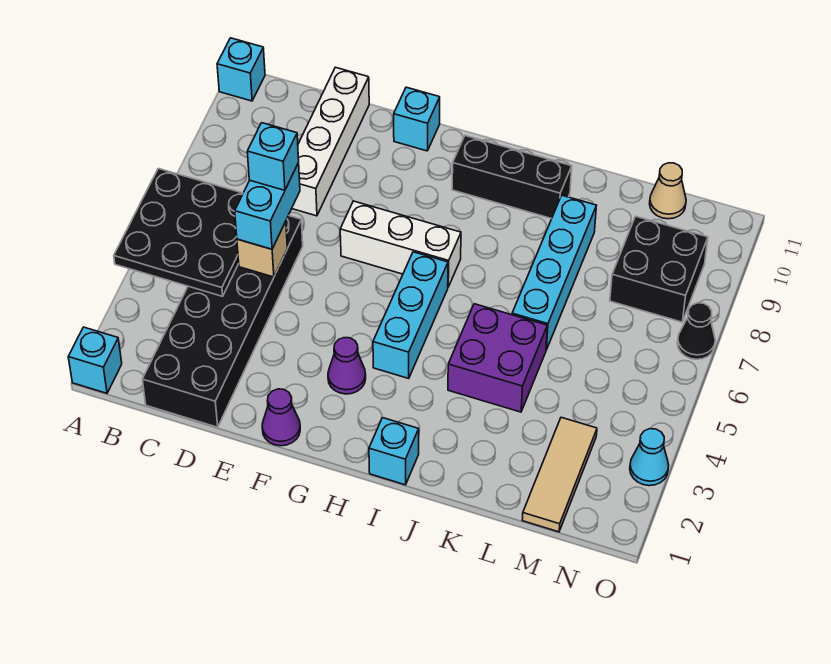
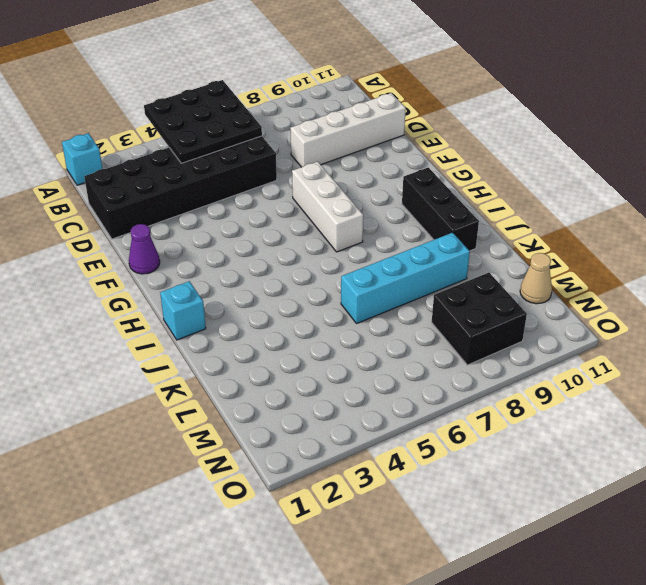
none -> cyan brick A11 level 1
none -> cyan brick F11 level 1
none -> purple cone G3 level 1

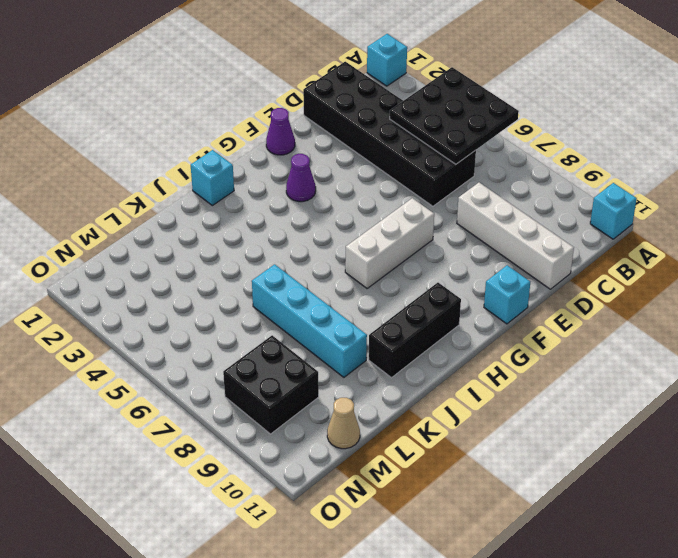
none -> cyan brick H4:H6 level 1
none -> purple brick J4:K5 level 1
none -> tan tile M1:M3 level 1

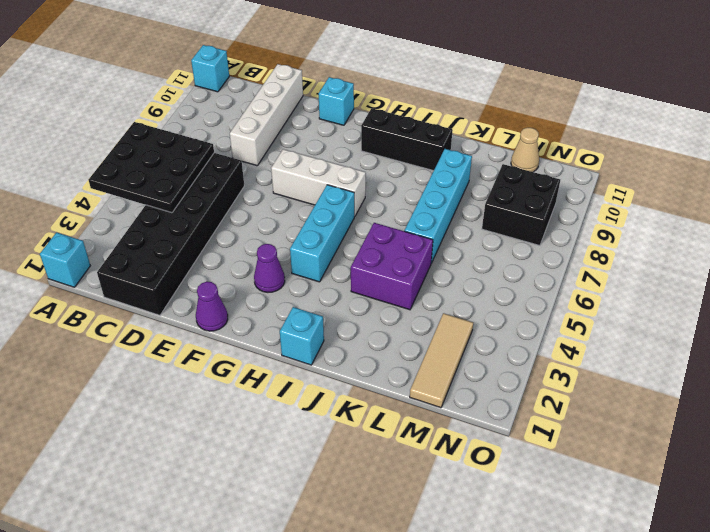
none -> cyan cone O3 level 1
none -> black cone O7 level 1
none -> tan brick D5 level 2

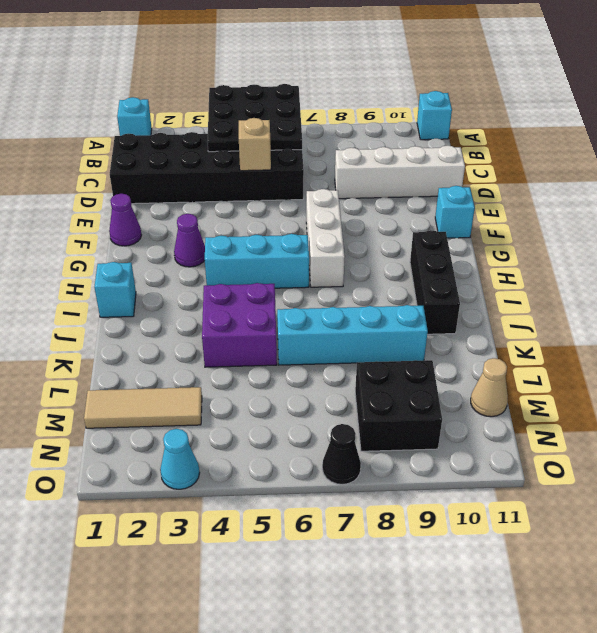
none -> cyan brick D5:D6 level 3
none -> cyan brick D6 level 4

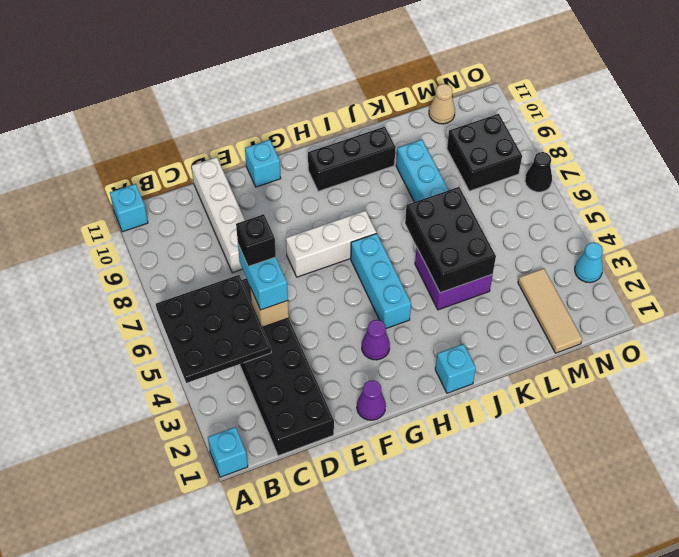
black brick D6 level 4 -> cyan brick D6 level 4
black brick J4:K6 level 2 -> none

